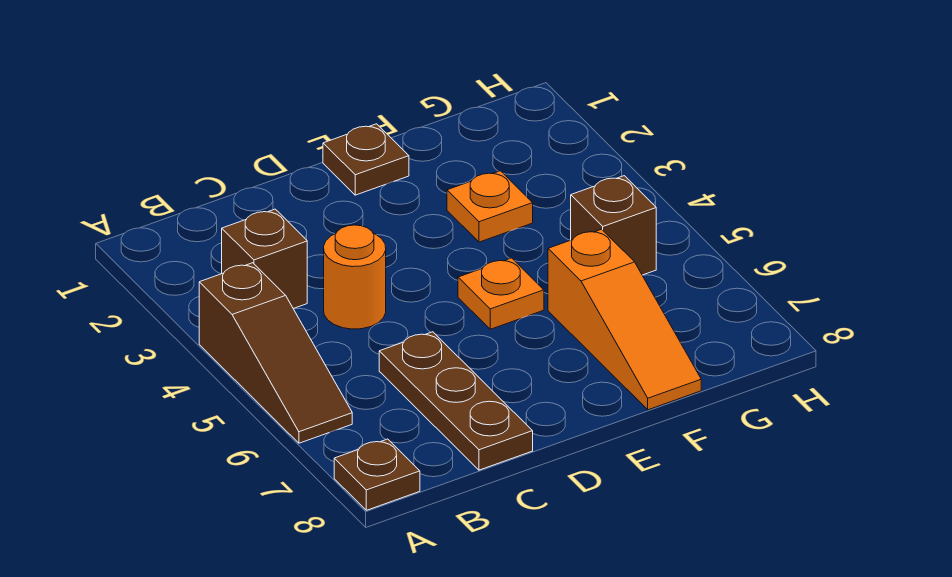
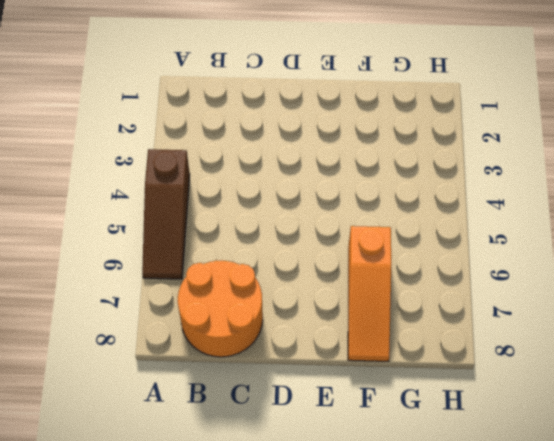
orange round brick B7:C8 level 1 -> brown plate C6:C8 level 1
none -> brown plate A8 level 1
none -> brown brick B3 level 1

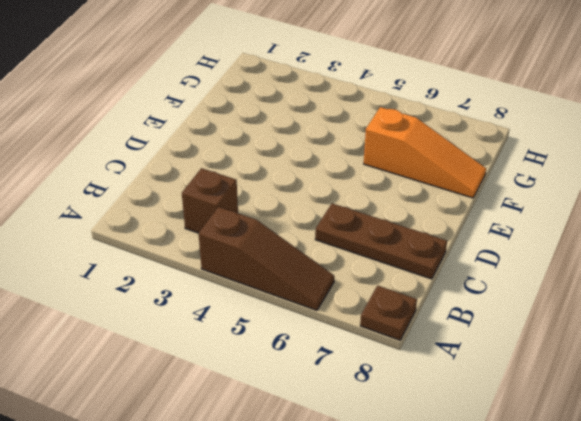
none -> orange round brick C4 level 1
none -> brown plate E1 level 1

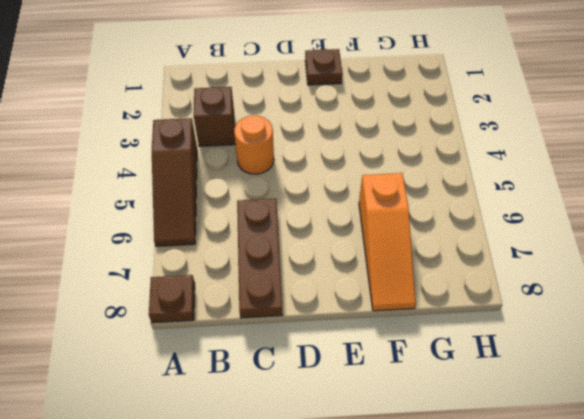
none -> orange plate E5 level 1
none -> orange plate F3 level 1

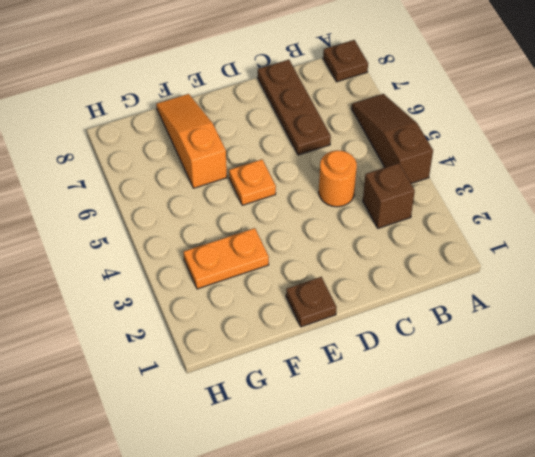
orange plate F3:G3 level 1 -> orange plate F3 level 1
none -> brown brick G5 level 1

